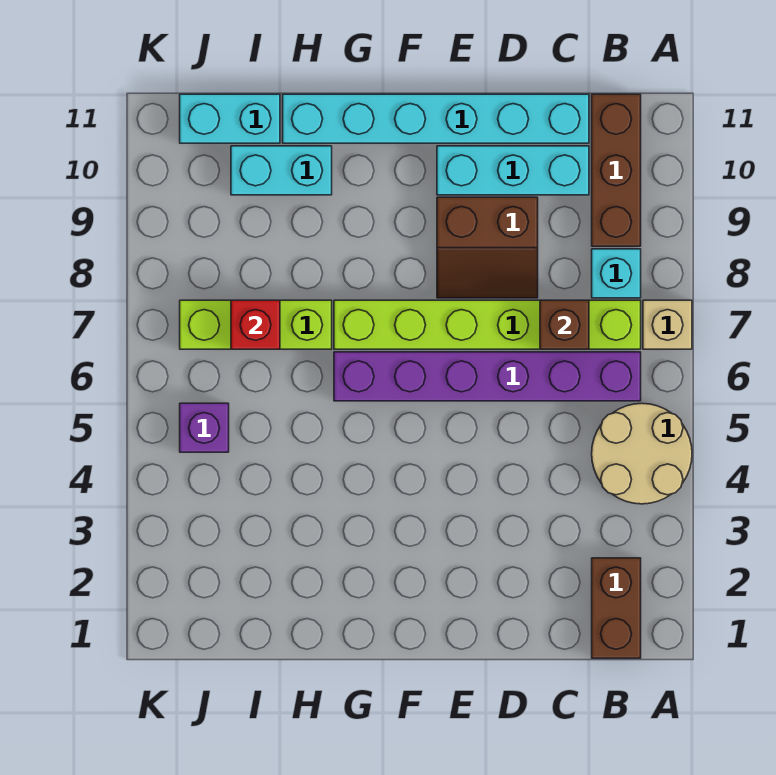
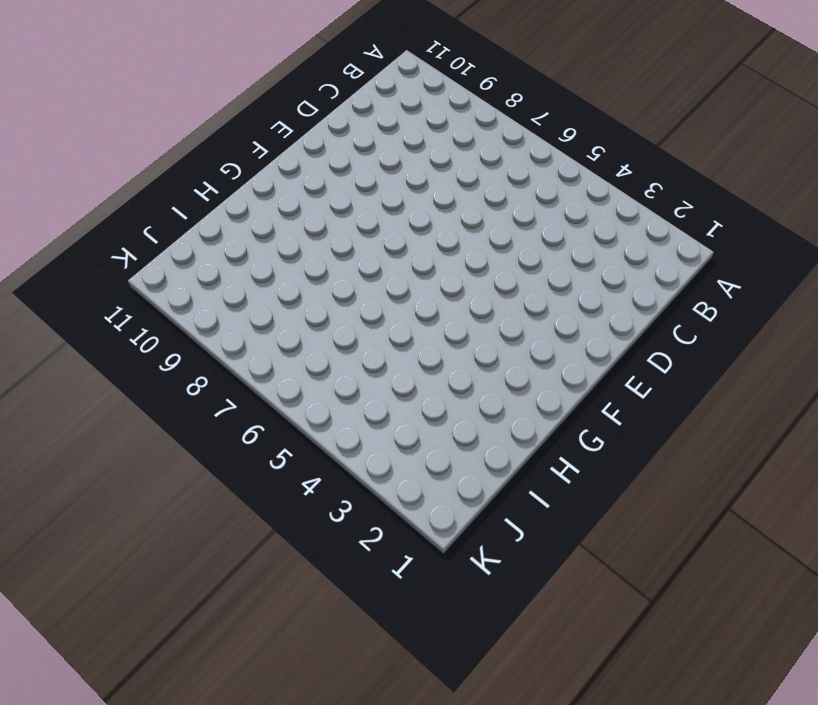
none -> tan round brick A4:B5 level 1
none -> tan brick A7 level 1
none -> brown brick B1:B2 level 1

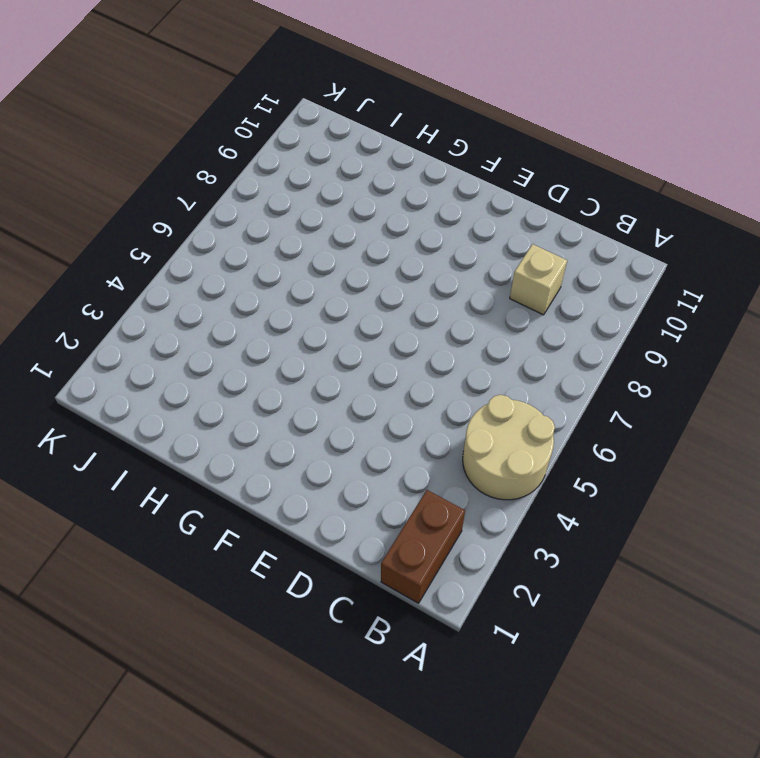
tan brick C9 level 1 -> tan brick A7 level 1
none -> purple brick B6:G6 level 1
none -> lime brick B7:G7 level 1
none -> cyan brick B8 level 1

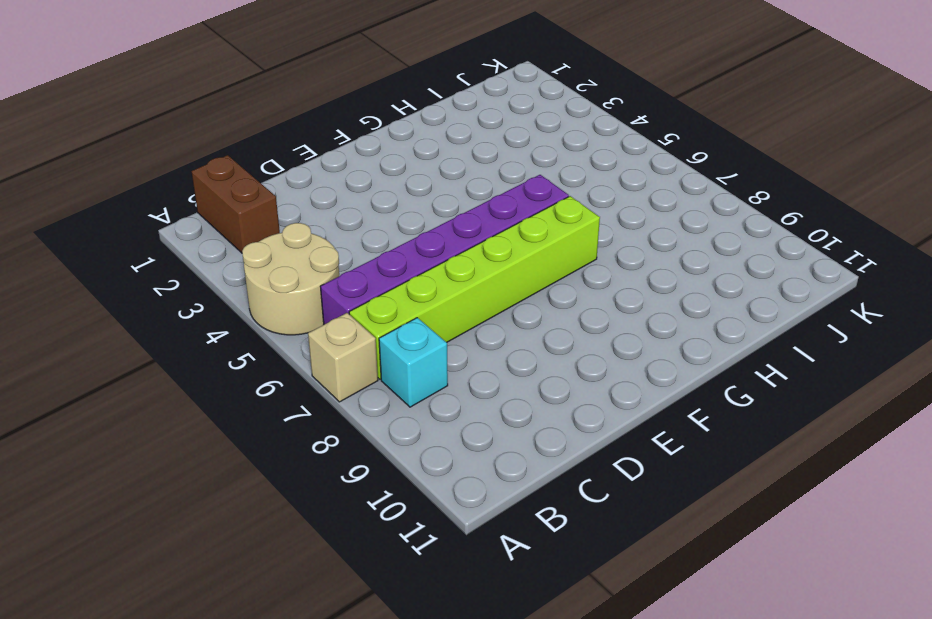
none -> brown brick B9:B11 level 1
none -> cyan brick C10:E10 level 1
none -> cyan brick C11:H11 level 1

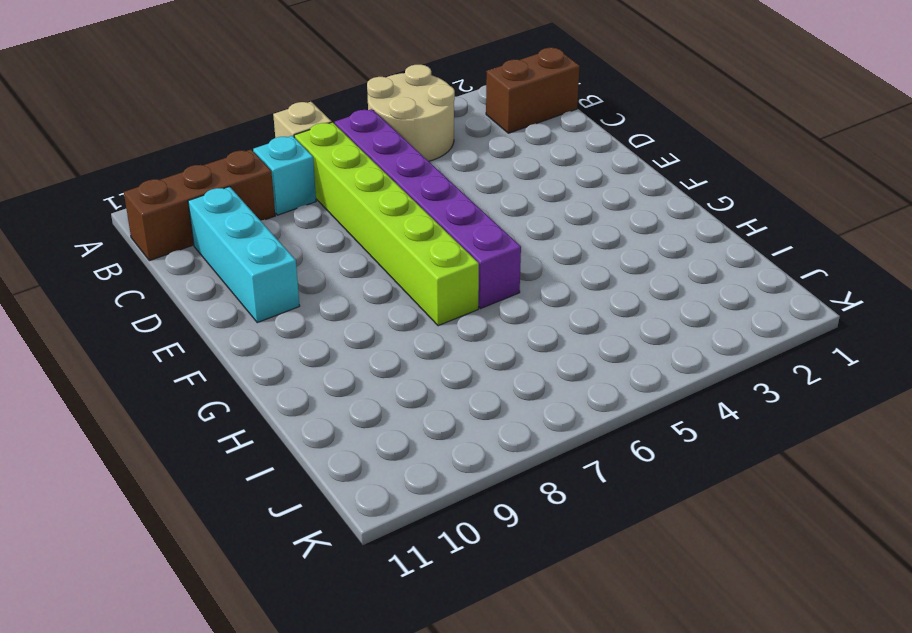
none -> cyan brick C11:H11 level 1
none -> brown slope D8:E9 level 1 top 9
none -> lime brick H7:J7 level 1

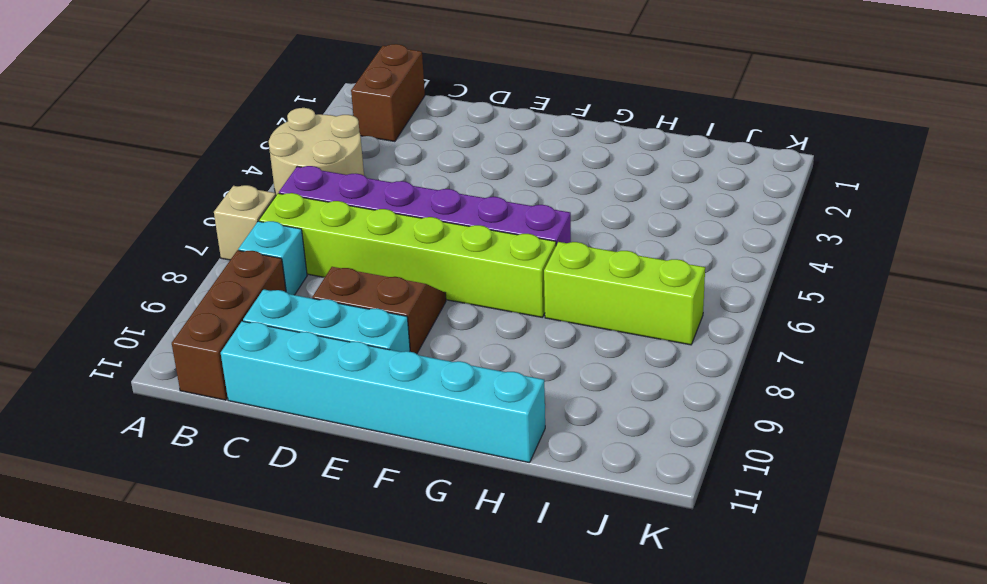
none -> cyan brick H10:I10 level 1
none -> cyan brick I11:J11 level 1
none -> purple brick J5 level 1

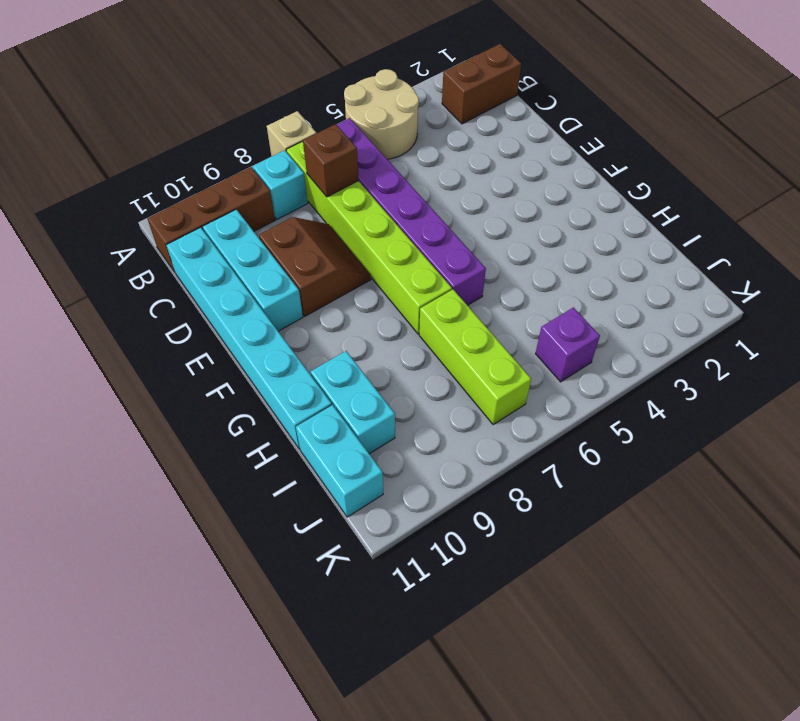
none -> red brick I7 level 2

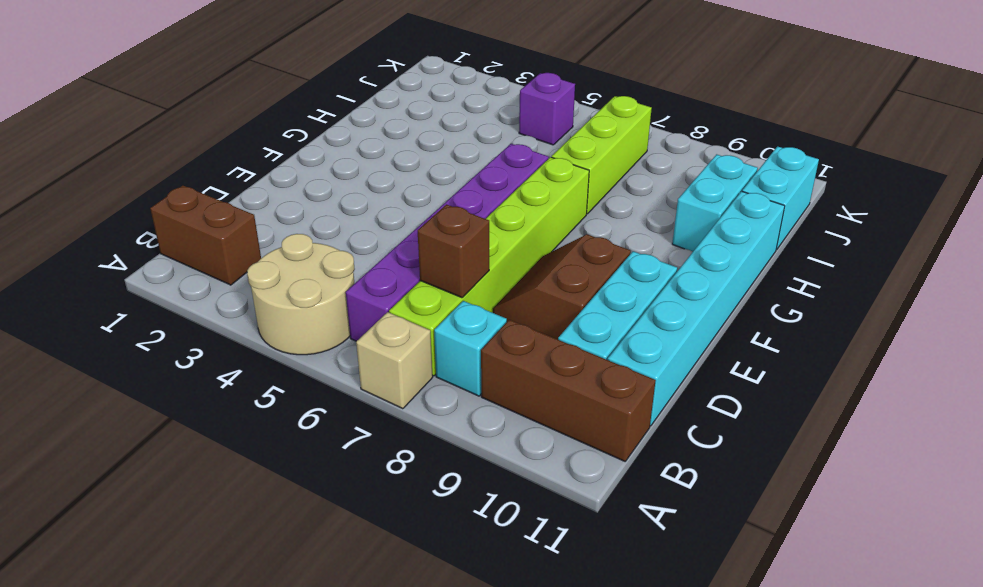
none -> red brick I7 level 2

